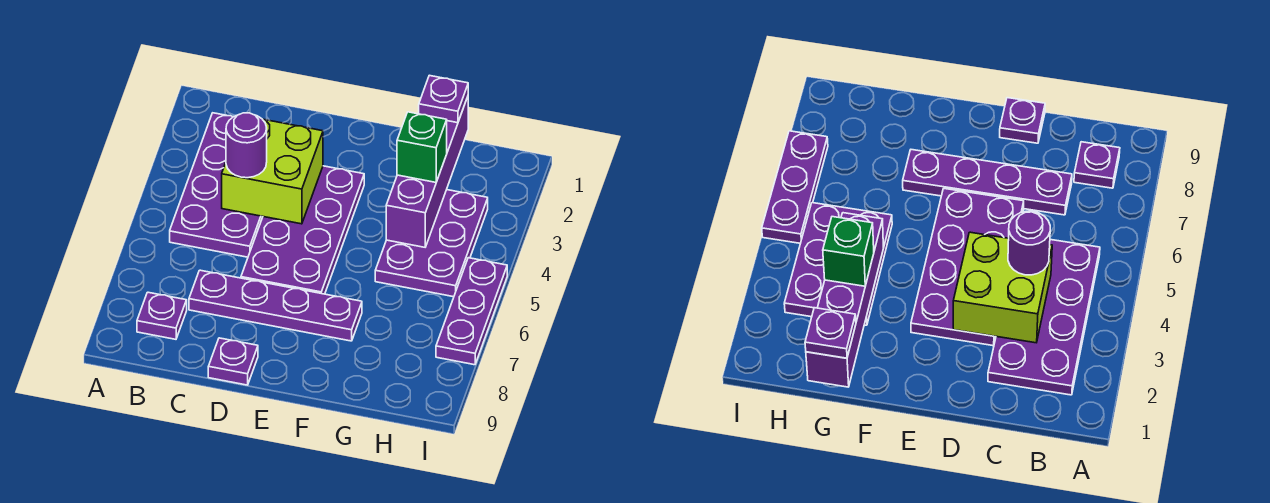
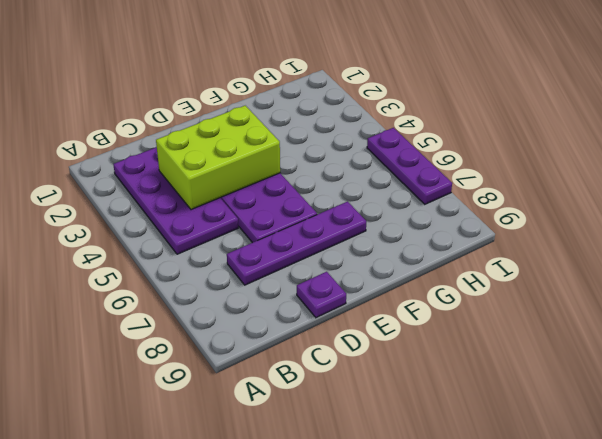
lime brick C3:E4 level 2 -> lime brick C3:D4 level 2
none -> purple plate B8 level 1
none -> purple plate G3:H5 level 1
none -> purple brick G1:G4 level 2

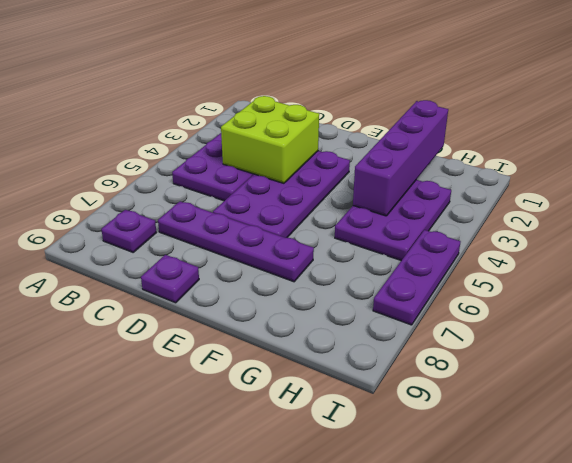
none -> purple round brick C4 level 3
none -> purple plate G1 level 3
none -> green brick G3 level 3

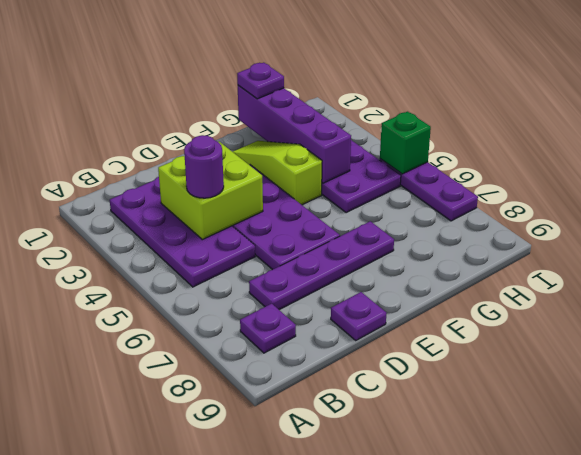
lime slope F2:F4 level 1 top 4 -> none
green brick I5 level 2 -> green brick G3 level 3

